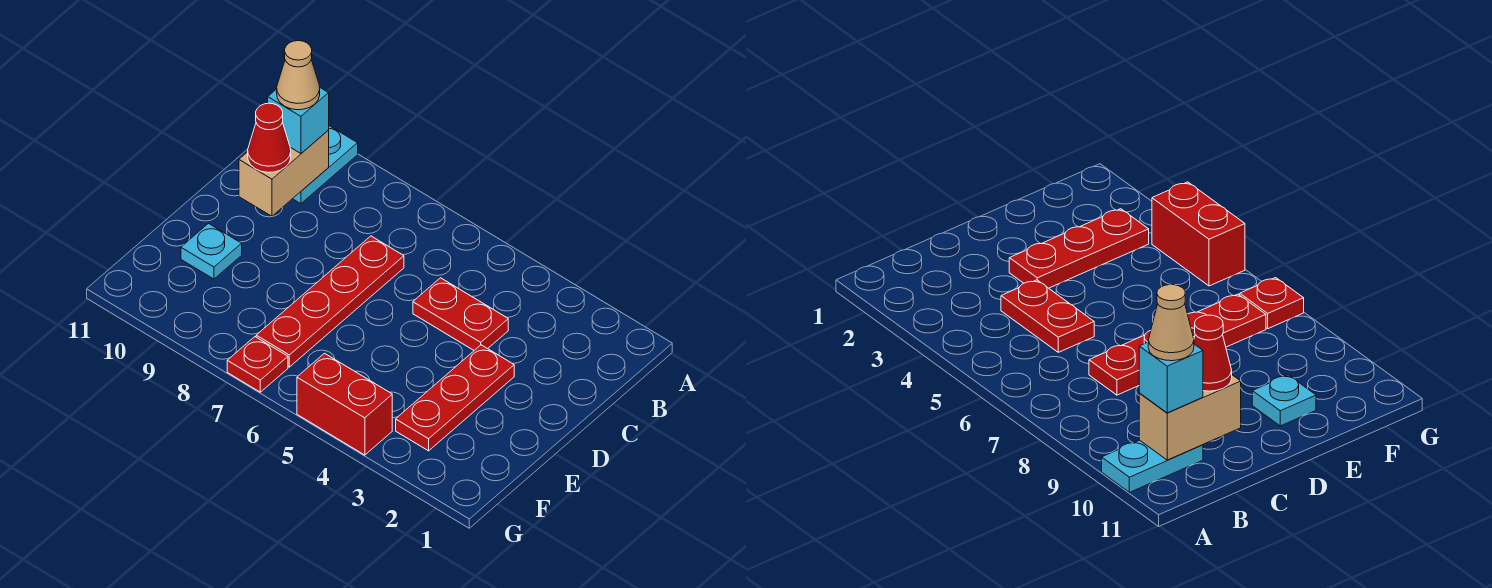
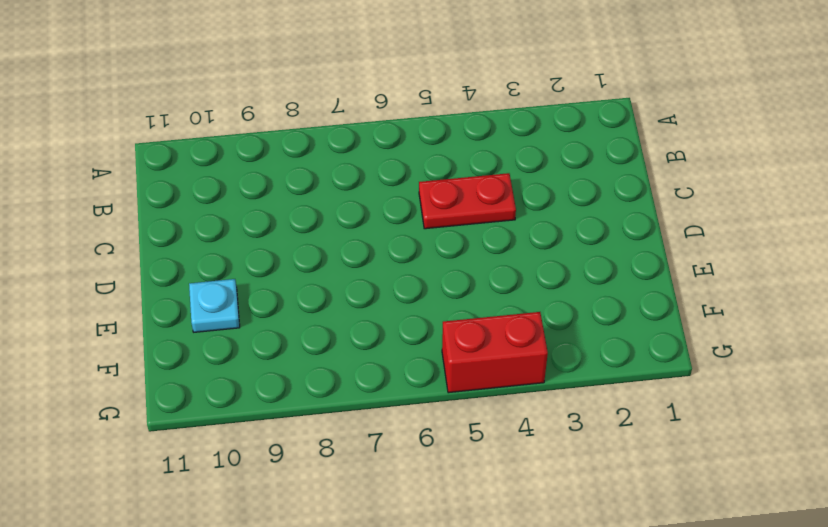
none -> cyan plate A10:B10 level 1
none -> red plate C7:F7 level 1

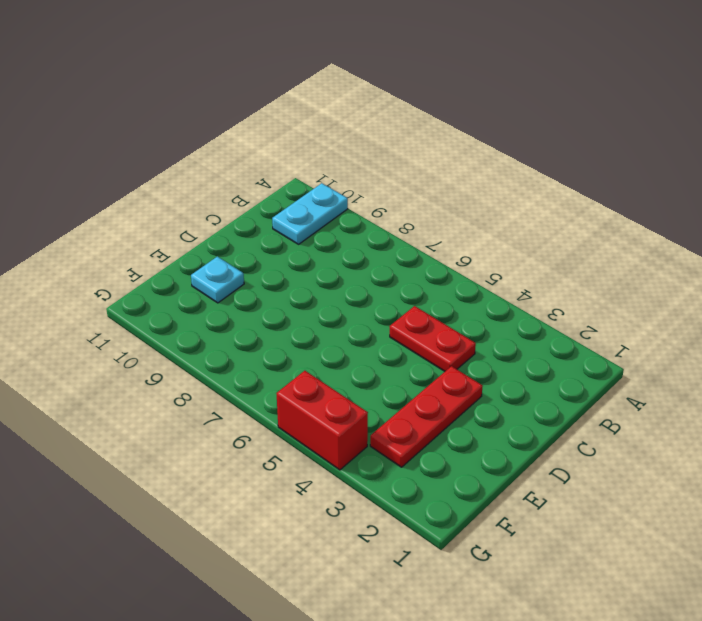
none -> red plate C7:F7 level 1
none -> red plate G7 level 1

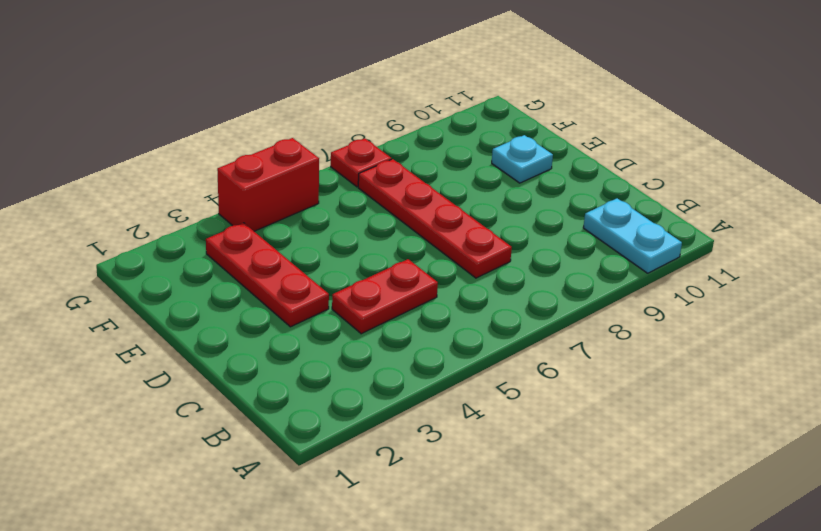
none -> tan brick B10:C10 level 2
none -> cyan brick B10 level 3

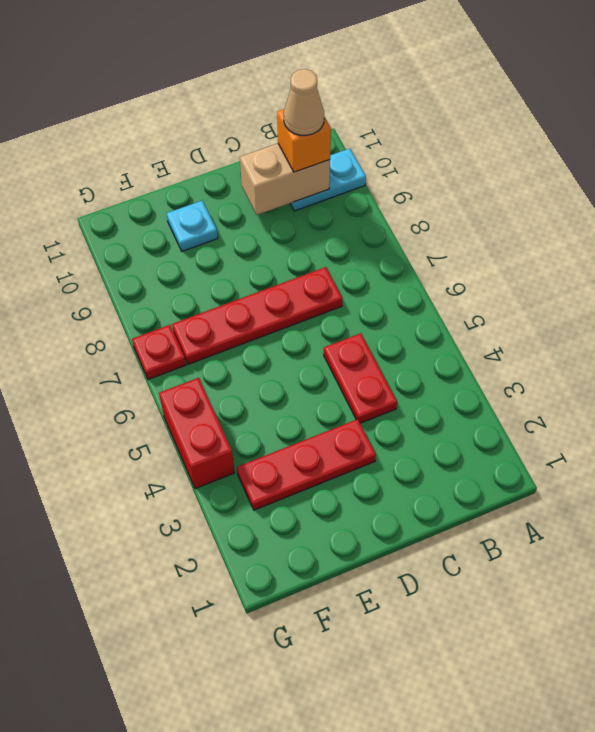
orange brick B10 level 3 -> cyan brick B10 level 3
none -> red cone C10 level 3

